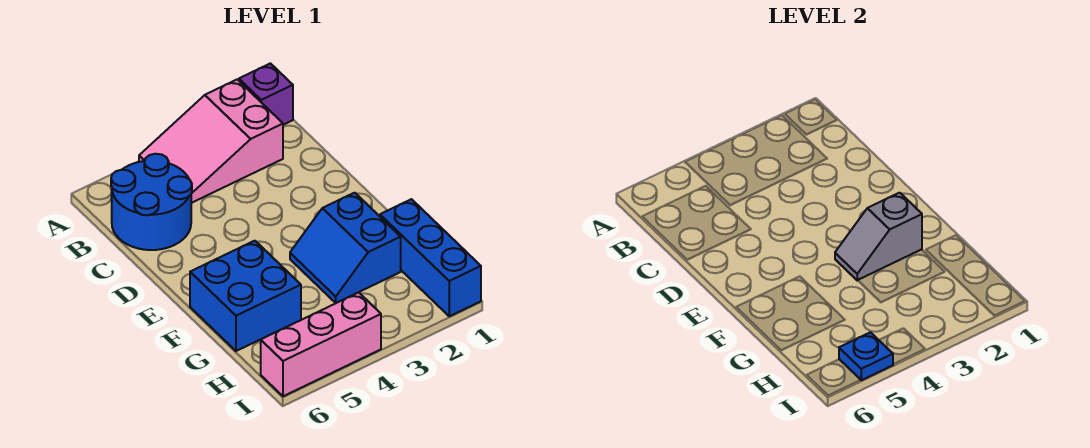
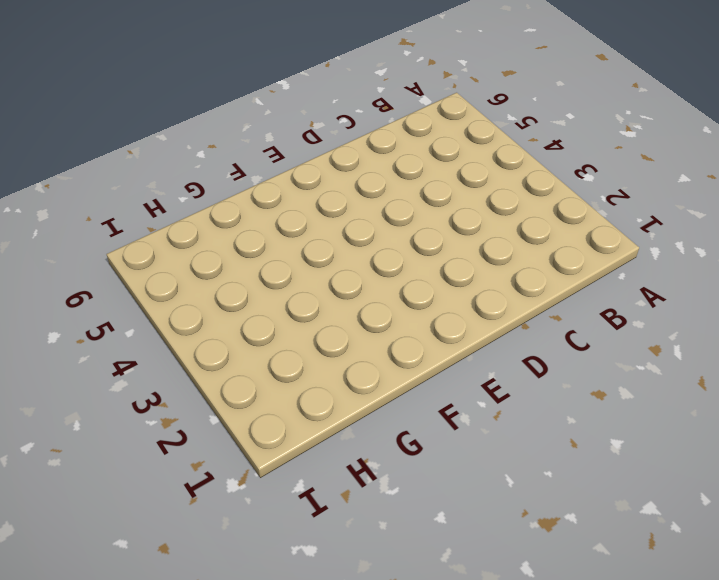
none -> purple brick A1 level 1
none -> pink slope A2:B4 level 1 top 2

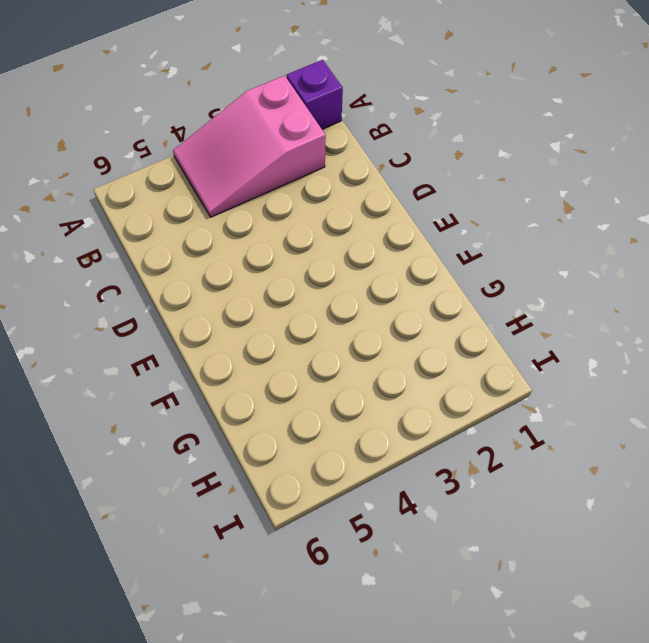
none -> blue round brick B5:C6 level 1
none -> blue slope F2:G3 level 1 top 2

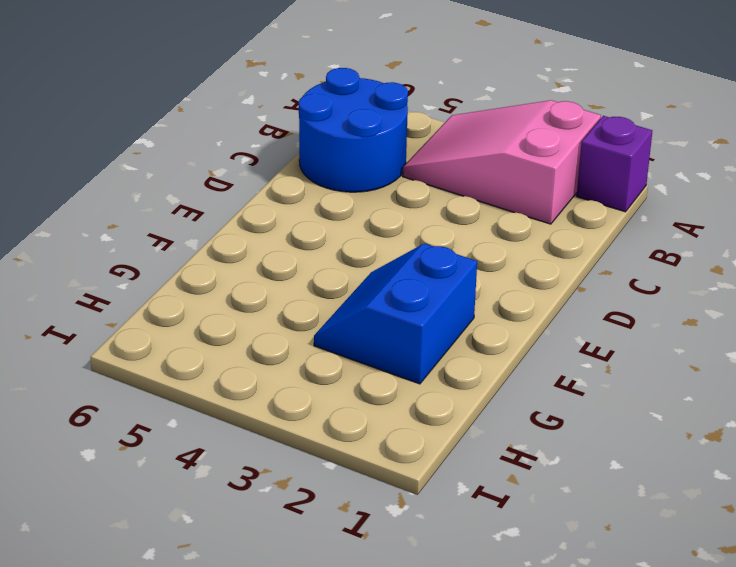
none -> blue brick F5:G6 level 1
none -> blue brick G1:I1 level 1

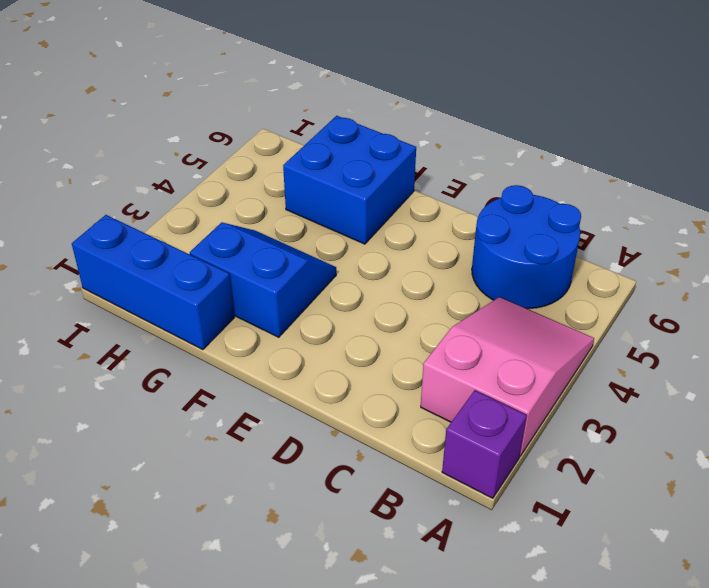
none -> pink brick I4:I6 level 1
none -> grey slope F2:F3 level 2 top 2

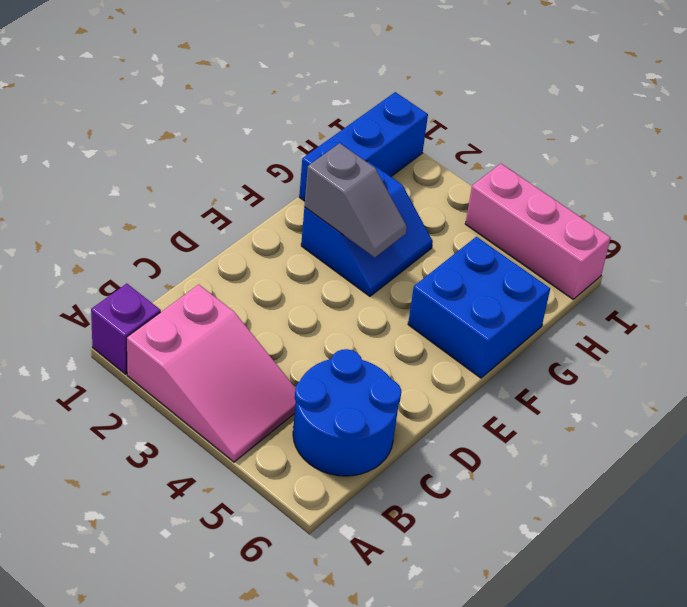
none -> blue plate I5 level 2

